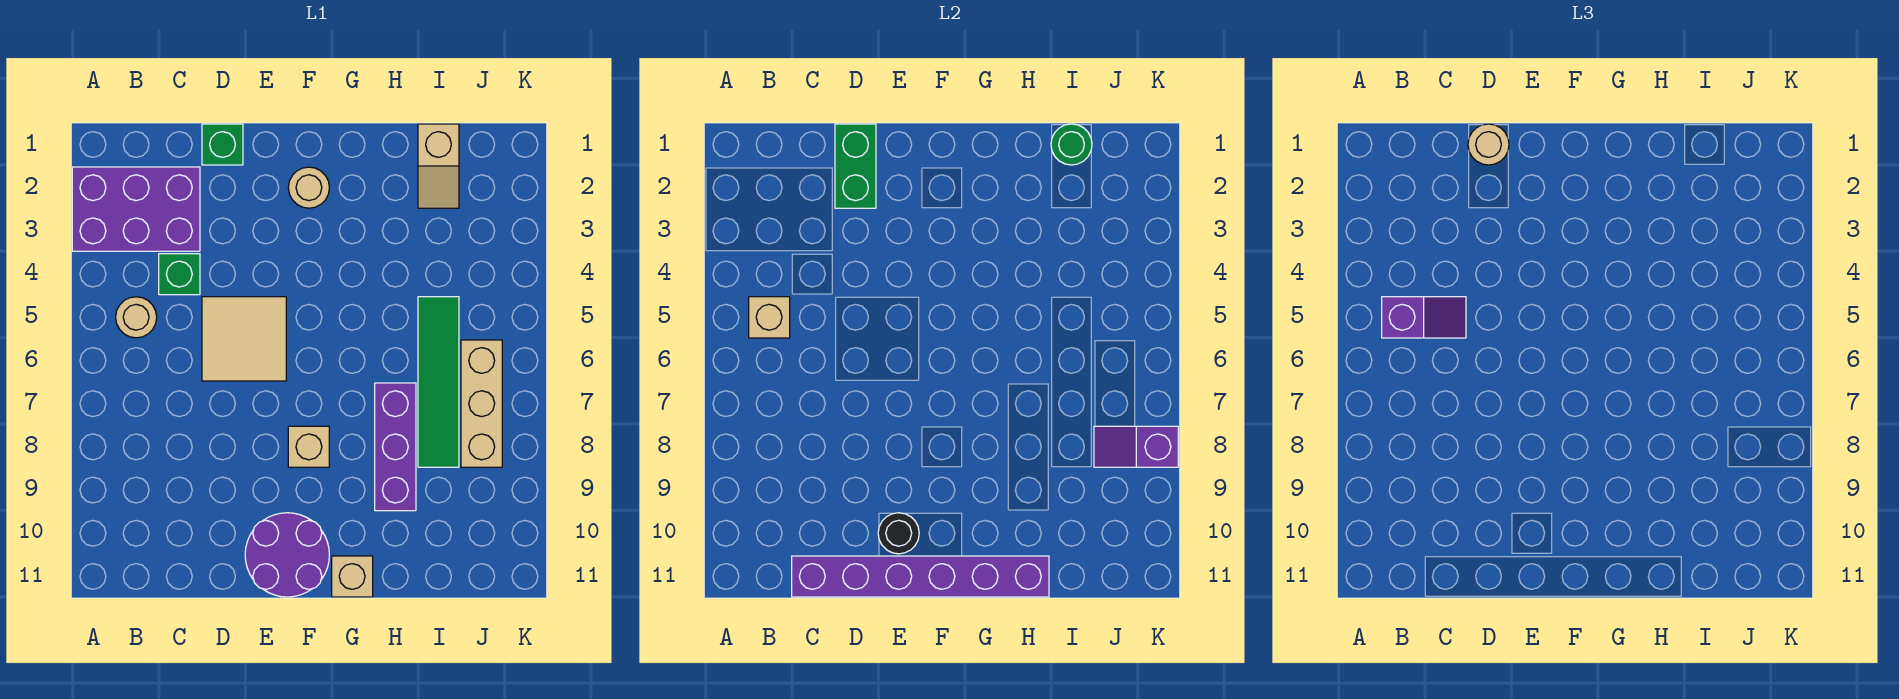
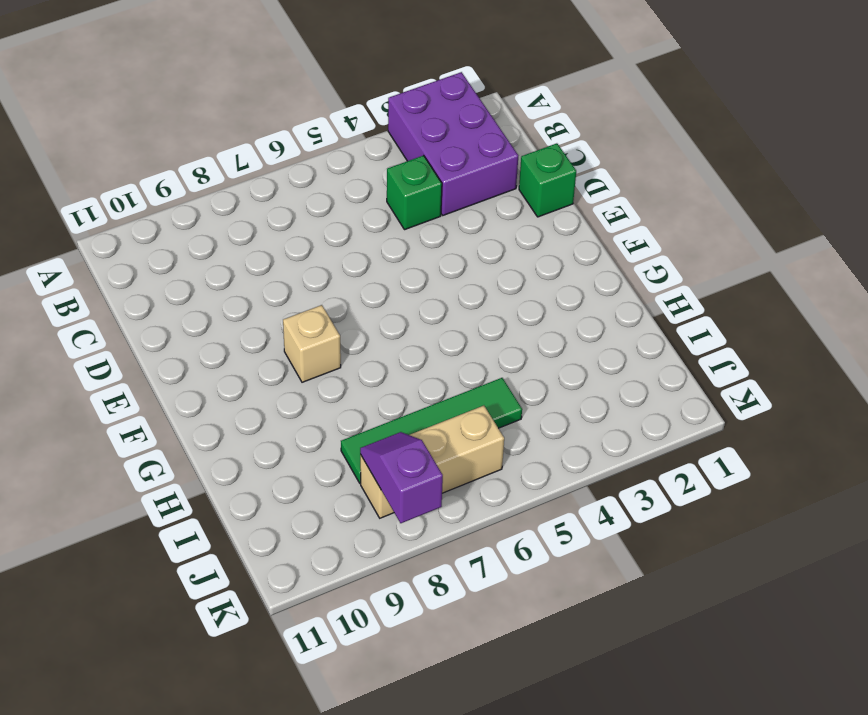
none -> tan round brick B5 level 1
none -> tan tile D5:E6 level 1
none -> purple round brick E10:F11 level 1

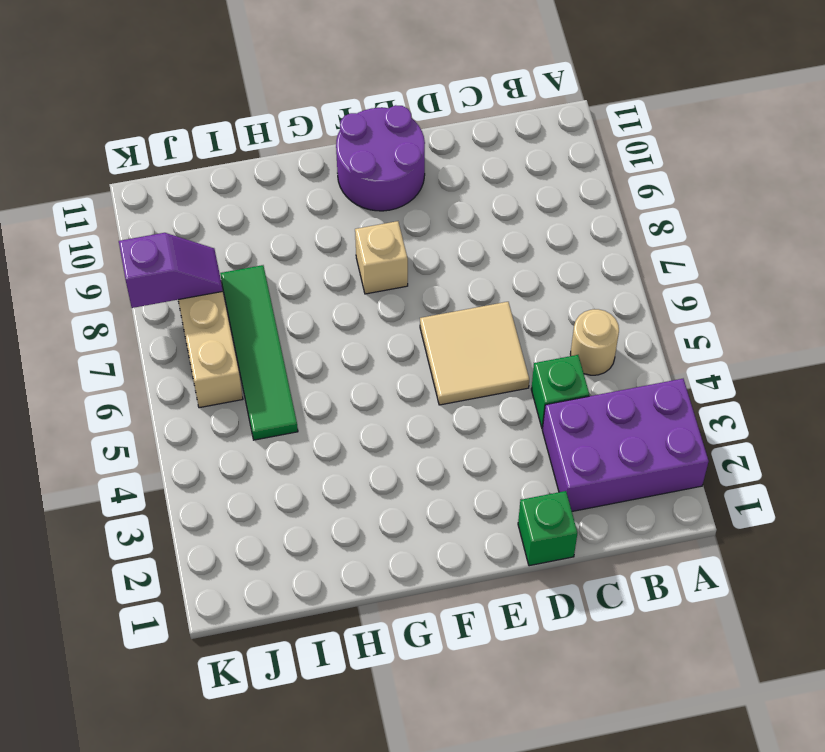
none -> tan round brick F2 level 1
none -> tan brick G11 level 1
none -> purple brick H7:H9 level 1

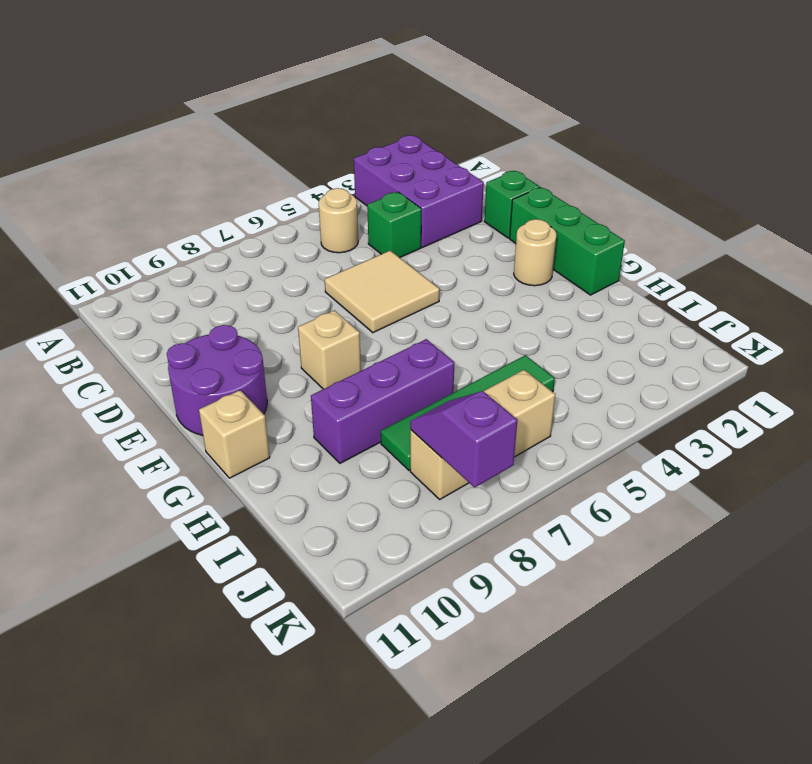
green brick E1:G1 level 1 -> none
none -> tan slope I1:I2 level 1 top 1
none -> tan brick B5 level 2
none -> purple brick C11:H11 level 2

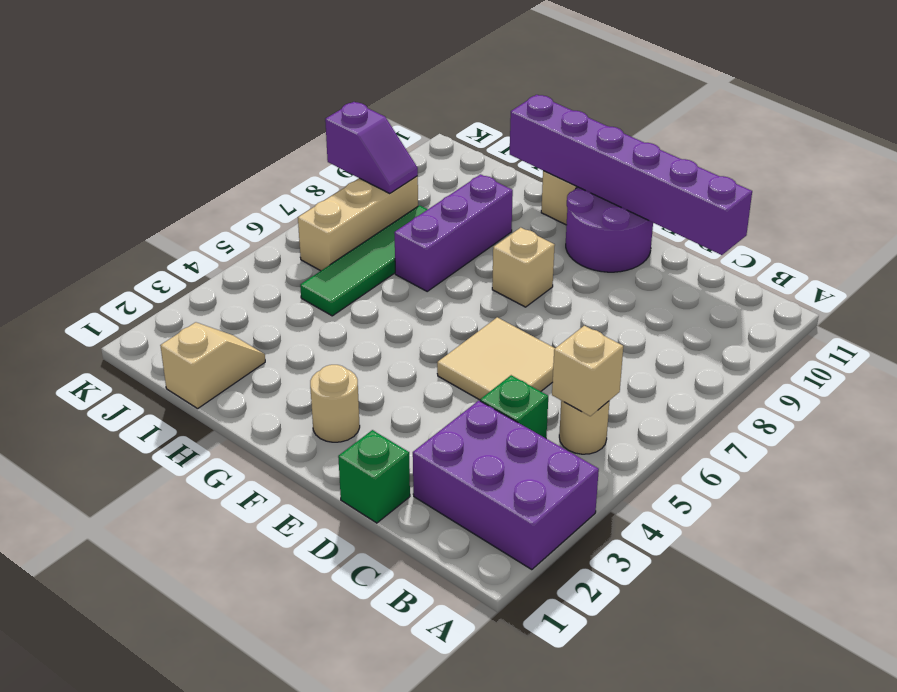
none -> green brick D1:D2 level 2
none -> black round brick E10 level 2
none -> green round brick I1 level 2

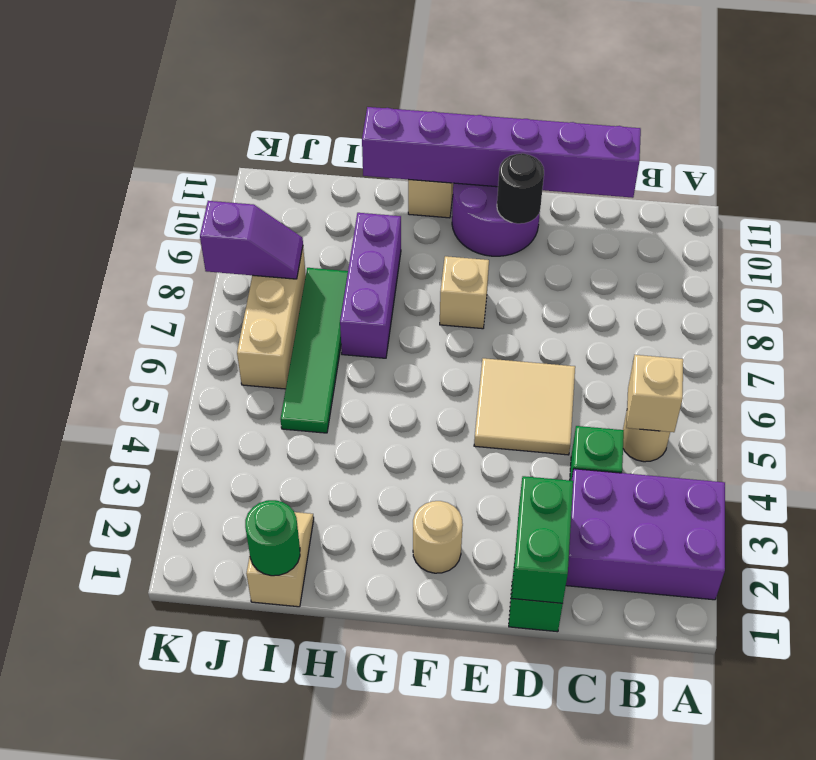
none -> purple slope B5:C5 level 3 top B
none -> tan round brick D1 level 3

